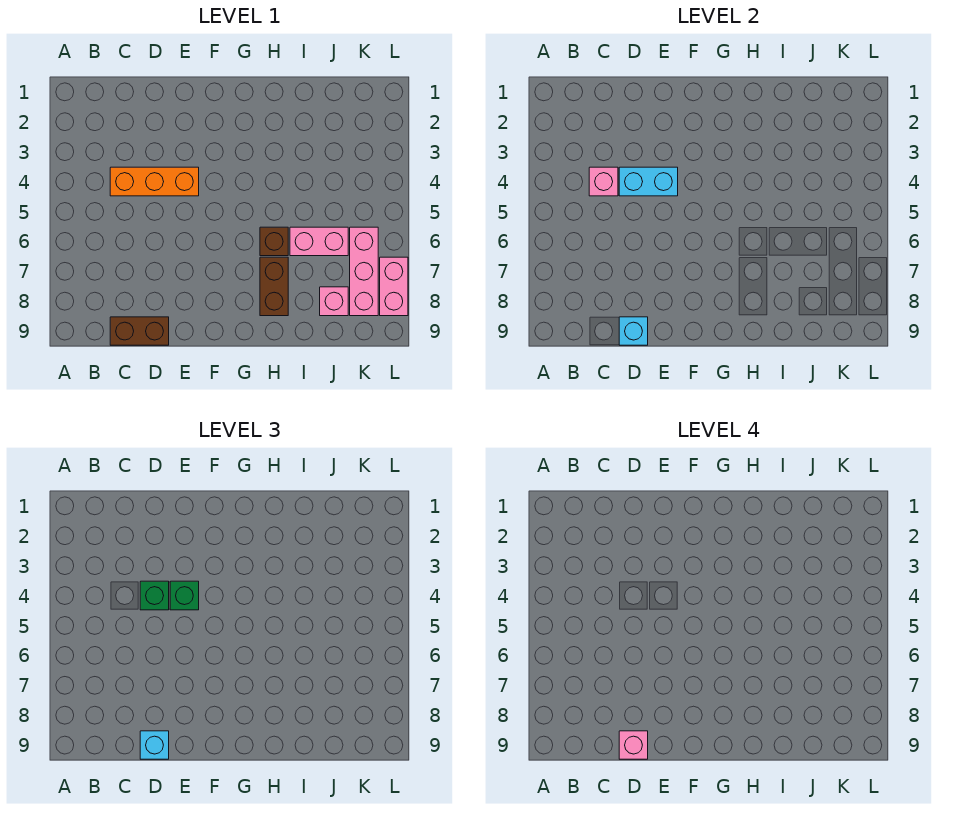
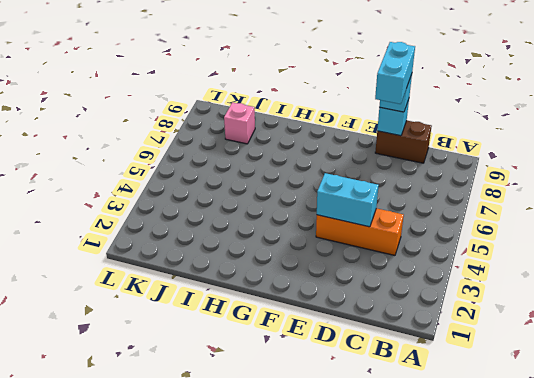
cyan brick D8:D9 level 4 -> pink brick D9 level 4
none -> brown brick H6 level 1
none -> brown brick H7:H8 level 1
none -> pink brick I6:J6 level 1

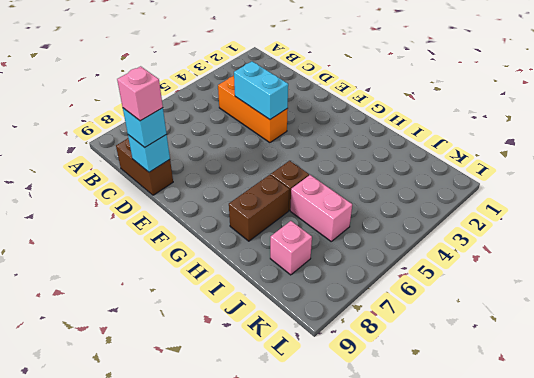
none -> pink brick K6:K8 level 1
none -> pink brick L7:L8 level 1
none -> pink brick C4 level 2

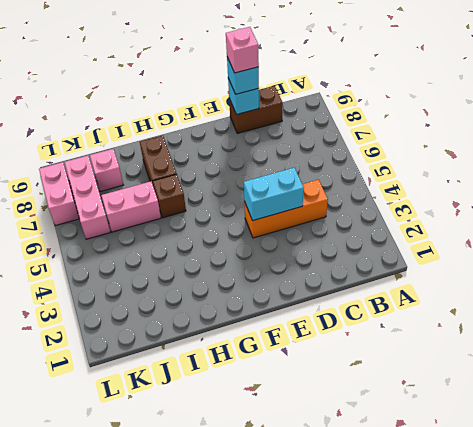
none -> pink brick C4 level 2
none -> green brick D4 level 3
none -> green brick E4 level 3

